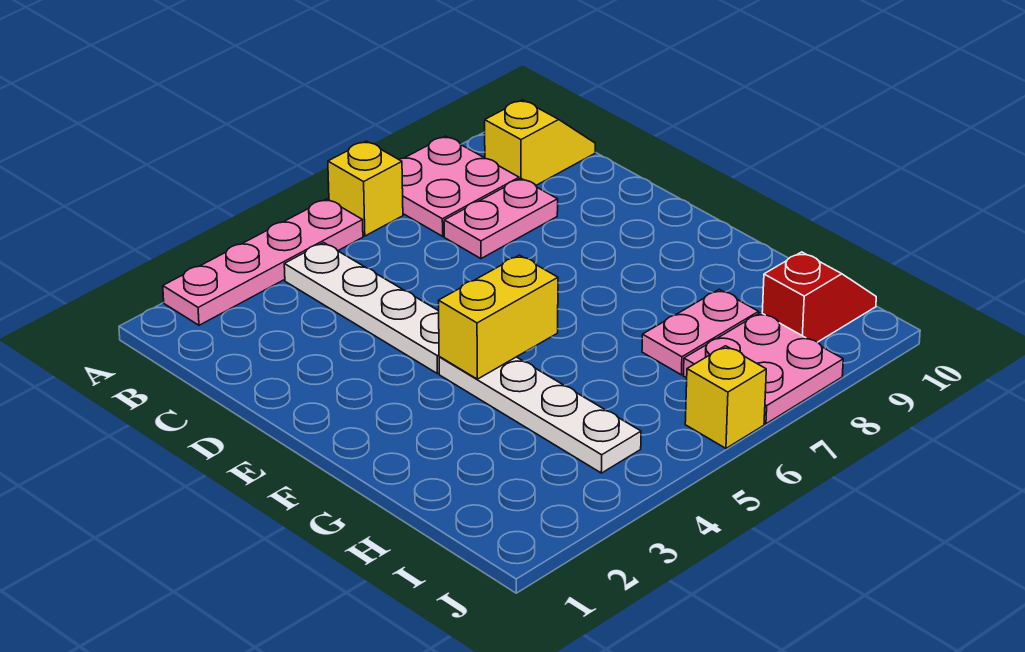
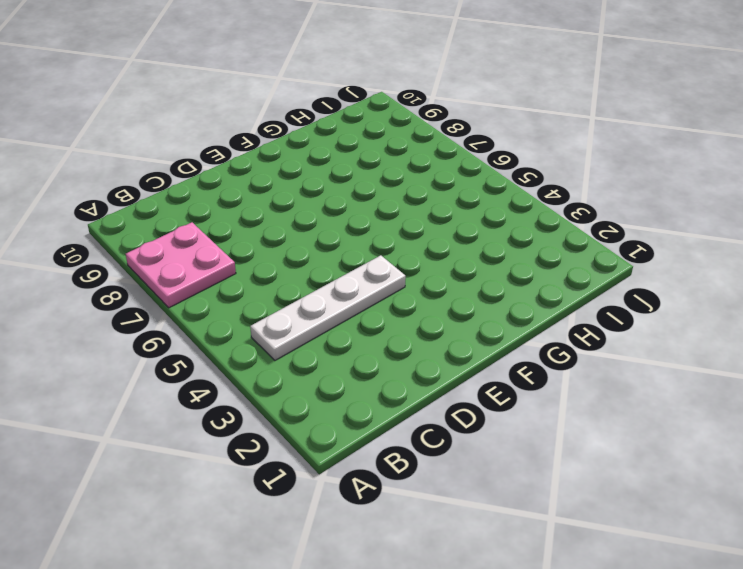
none -> pink plate A2:A5 level 1
none -> yellow brick A6 level 1
none -> yellow slope B9:B10 level 1 top 9

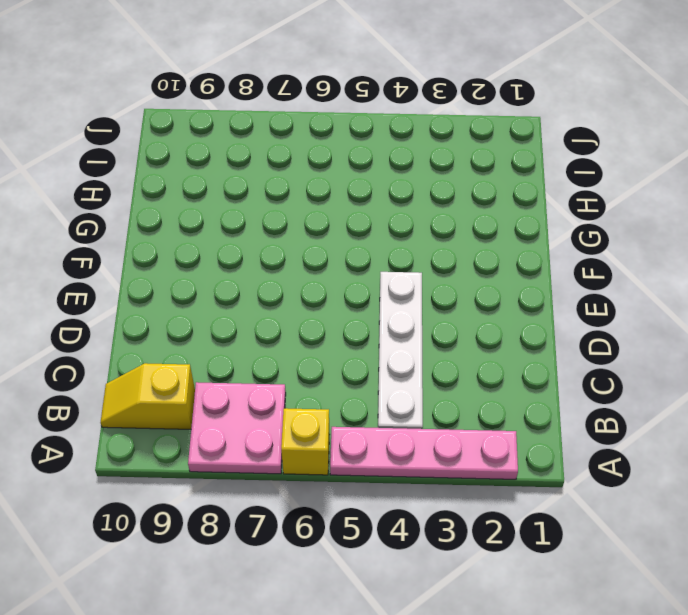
none -> pink plate C7:C8 level 1
none -> white plate F4:I4 level 1
none -> pink plate H7:H8 level 1

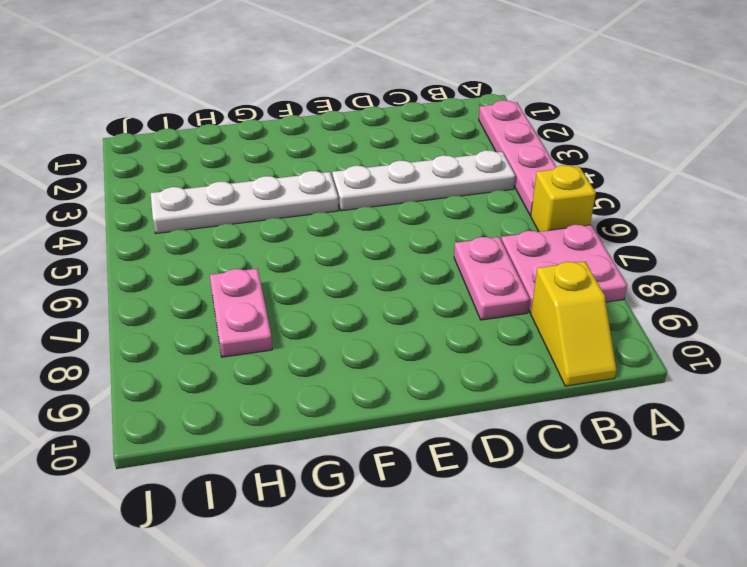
none -> pink plate I7:J8 level 1
none -> red slope I9:I10 level 1 top 9
none -> yellow brick J6 level 1

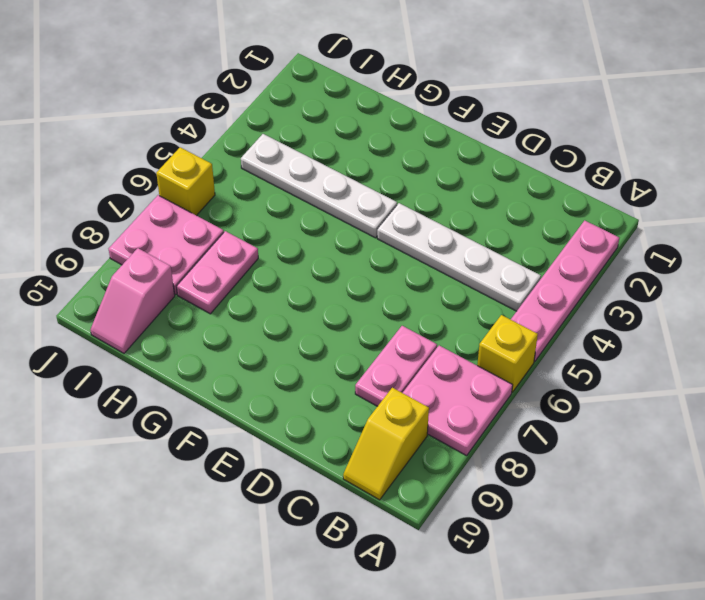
pink slope I9:I10 level 1 top 9 -> red slope I9:I10 level 1 top 9
none -> yellow brick F4:F5 level 2

